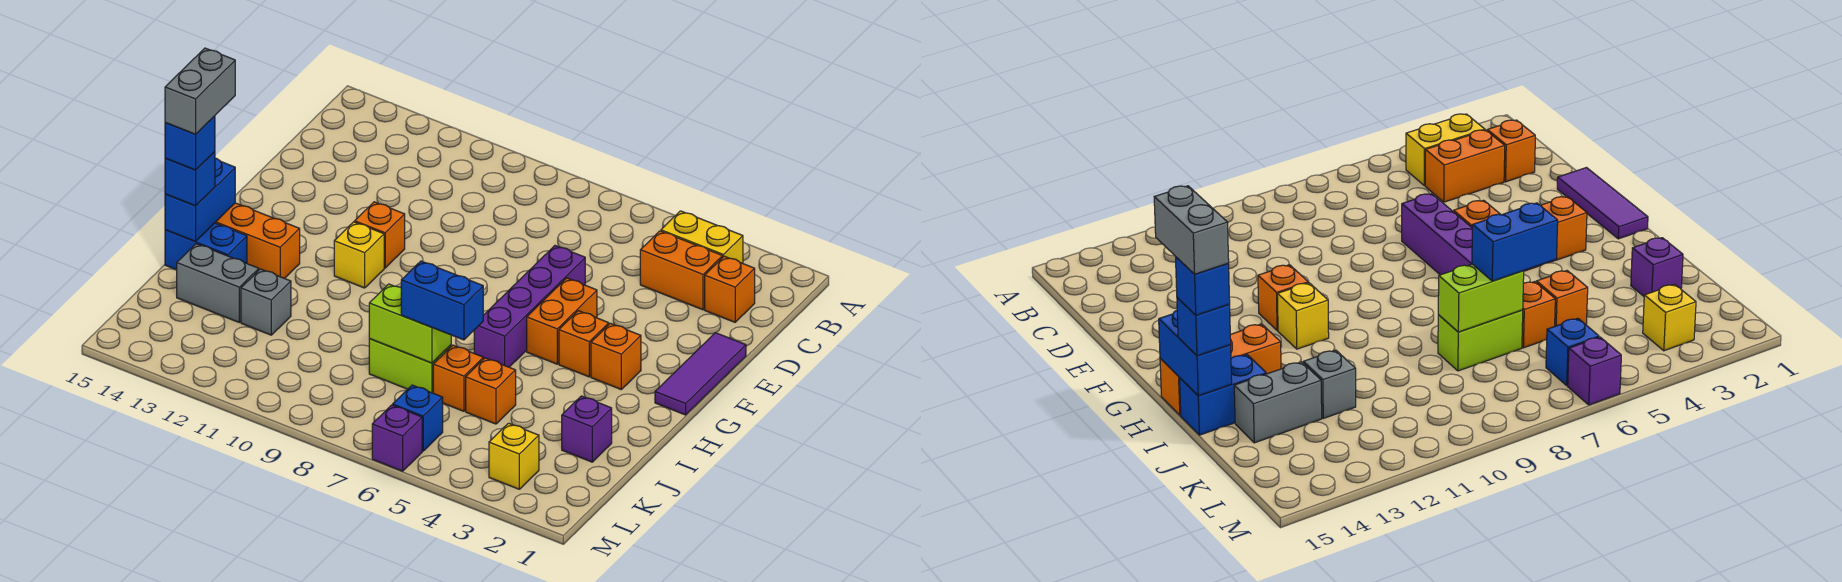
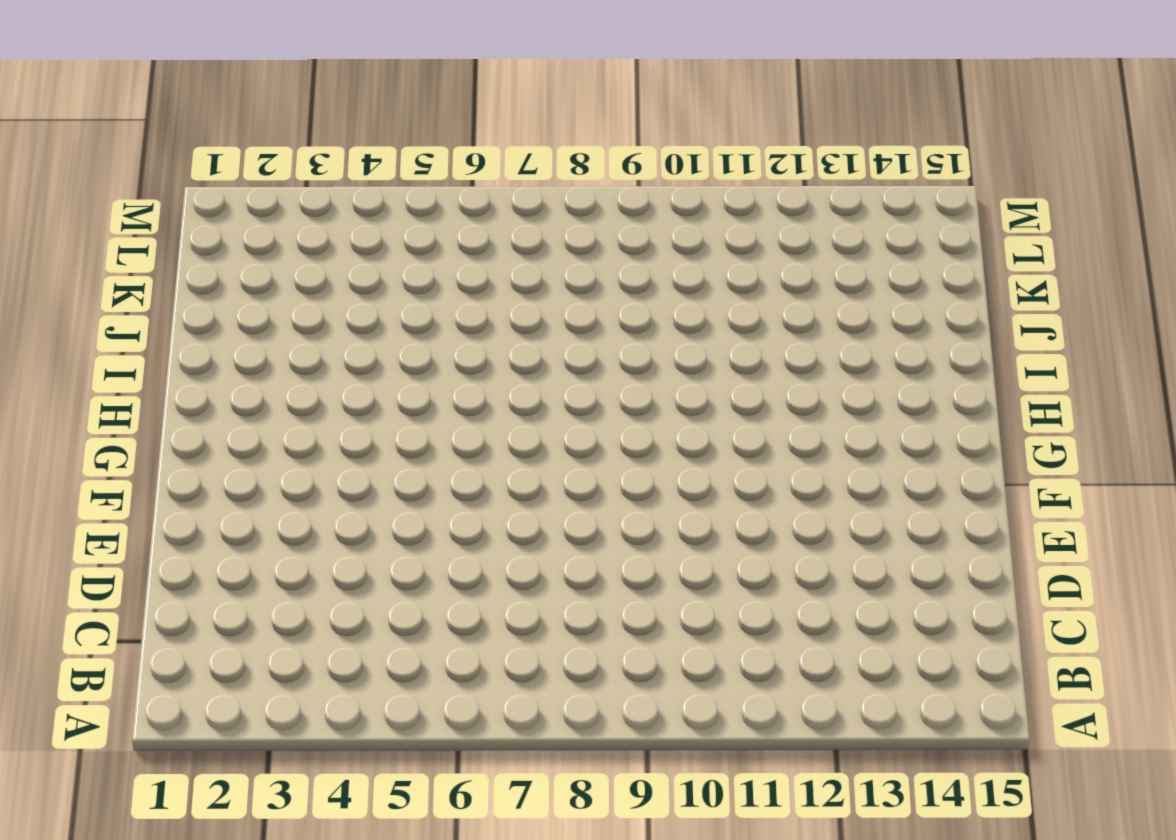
none -> yellow brick B3:B4 level 1
none -> orange brick C2 level 1
none -> orange brick C3:C4 level 1

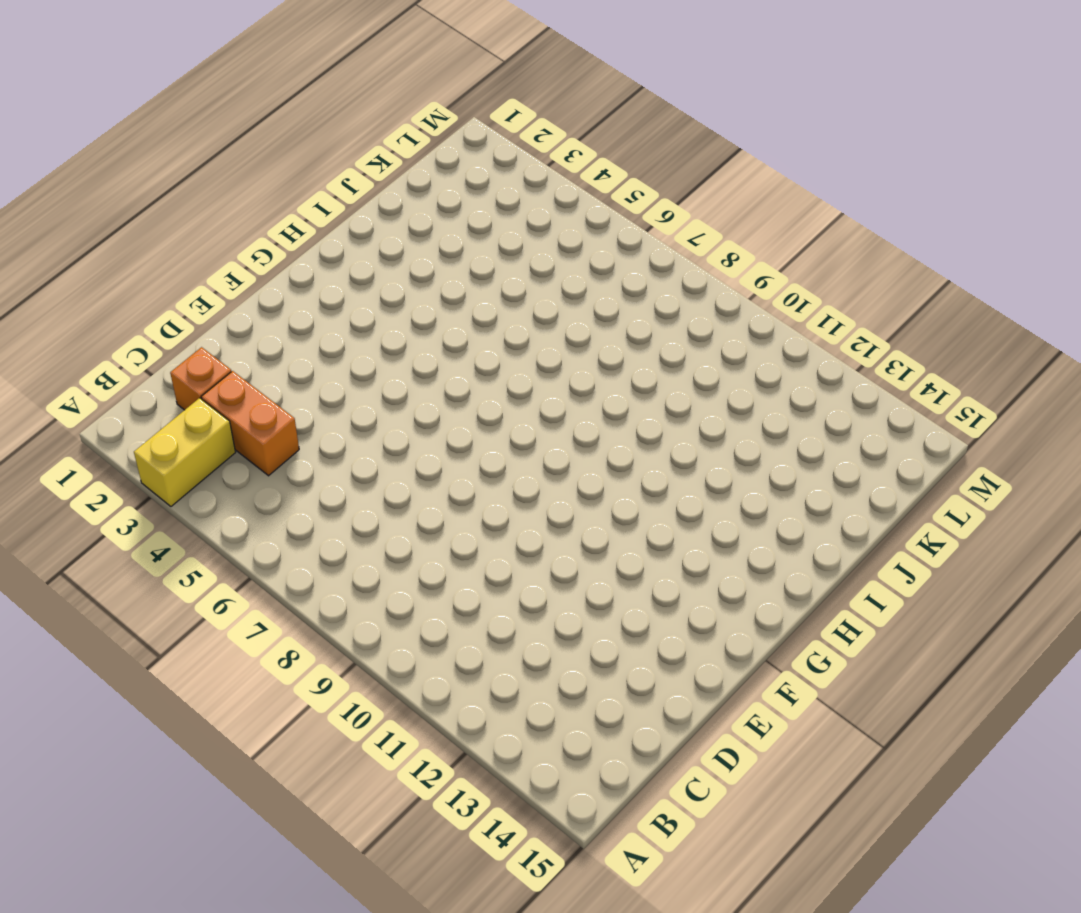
yellow brick A3:B3 level 1 -> yellow brick B3:B4 level 1
none -> purple tile E1:G1 level 1
none -> purple brick E6:H6 level 1
none -> orange brick F5:G5 level 1

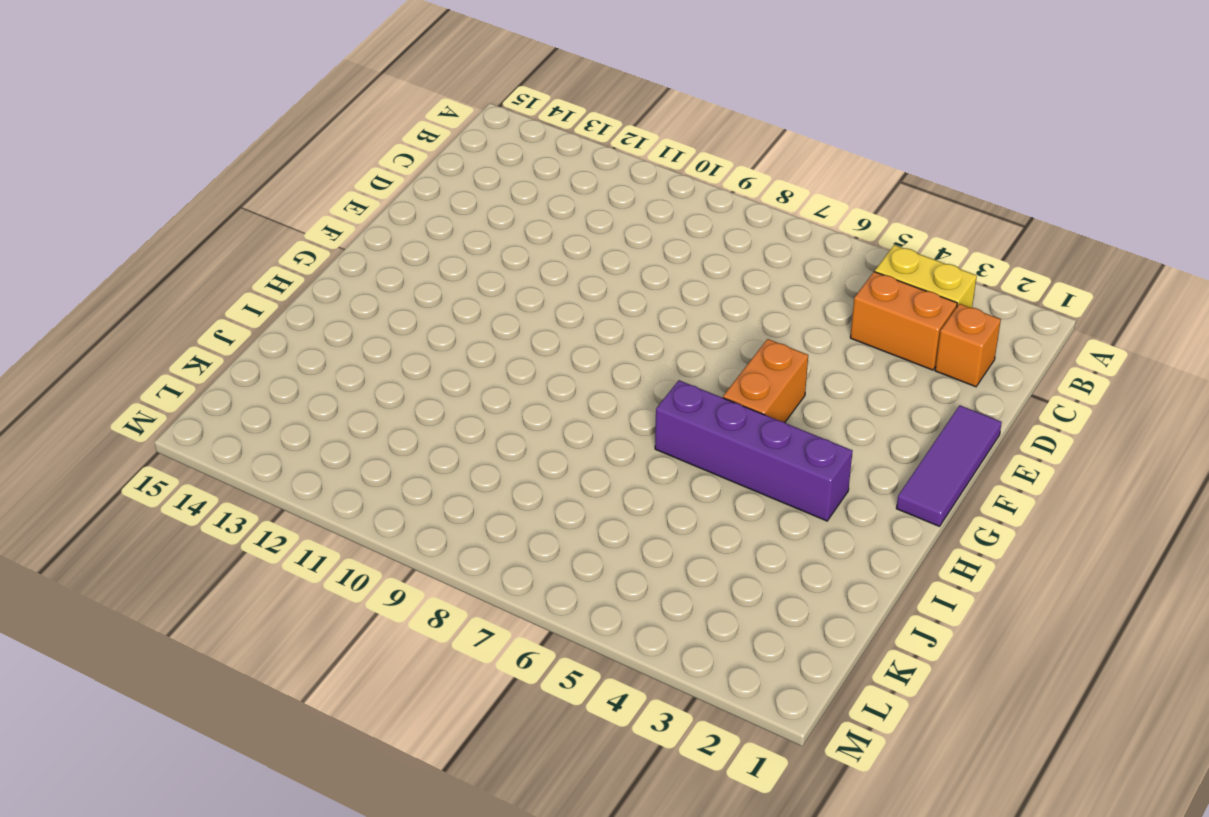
purple brick H3:H6 level 1 -> purple brick E6:H6 level 1
none -> orange brick F11 level 1
none -> orange brick G3 level 1
none -> orange brick G4 level 1

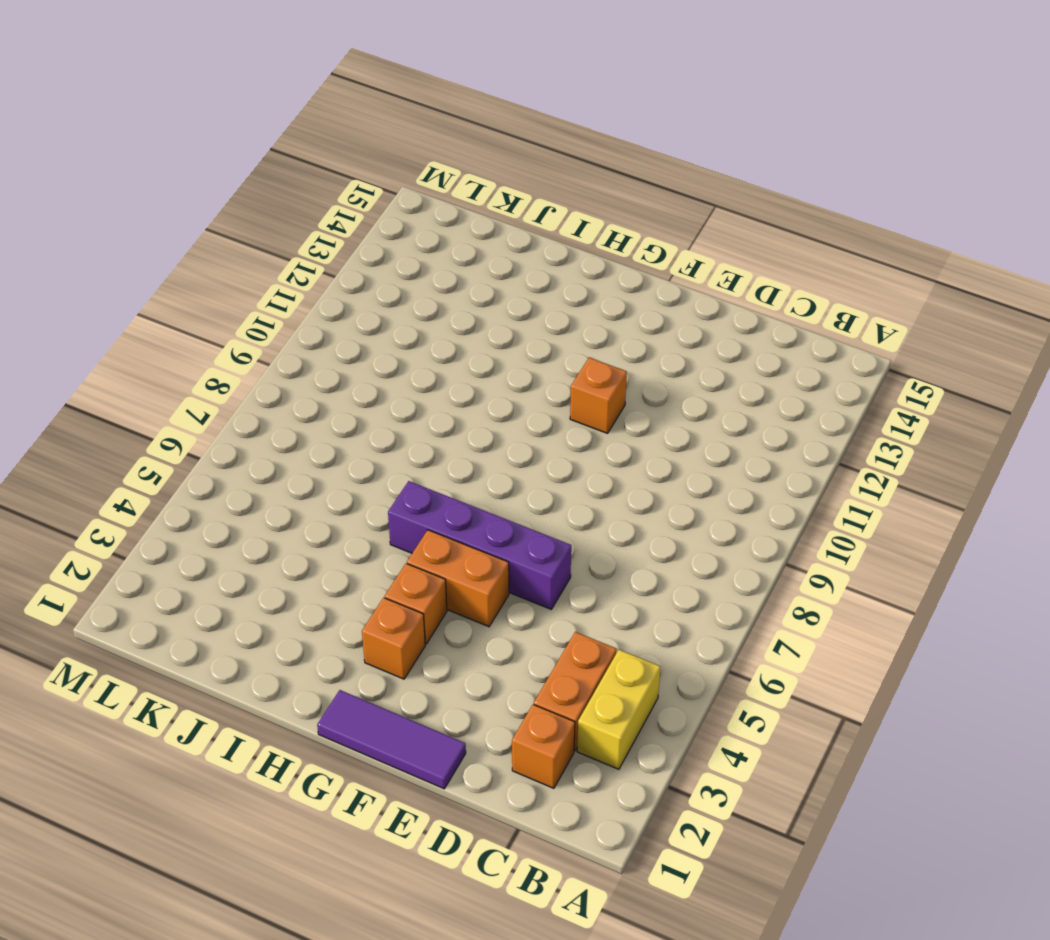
none -> yellow brick G11 level 1
none -> orange brick H13:H15 level 1
none -> blue brick I14:I15 level 1

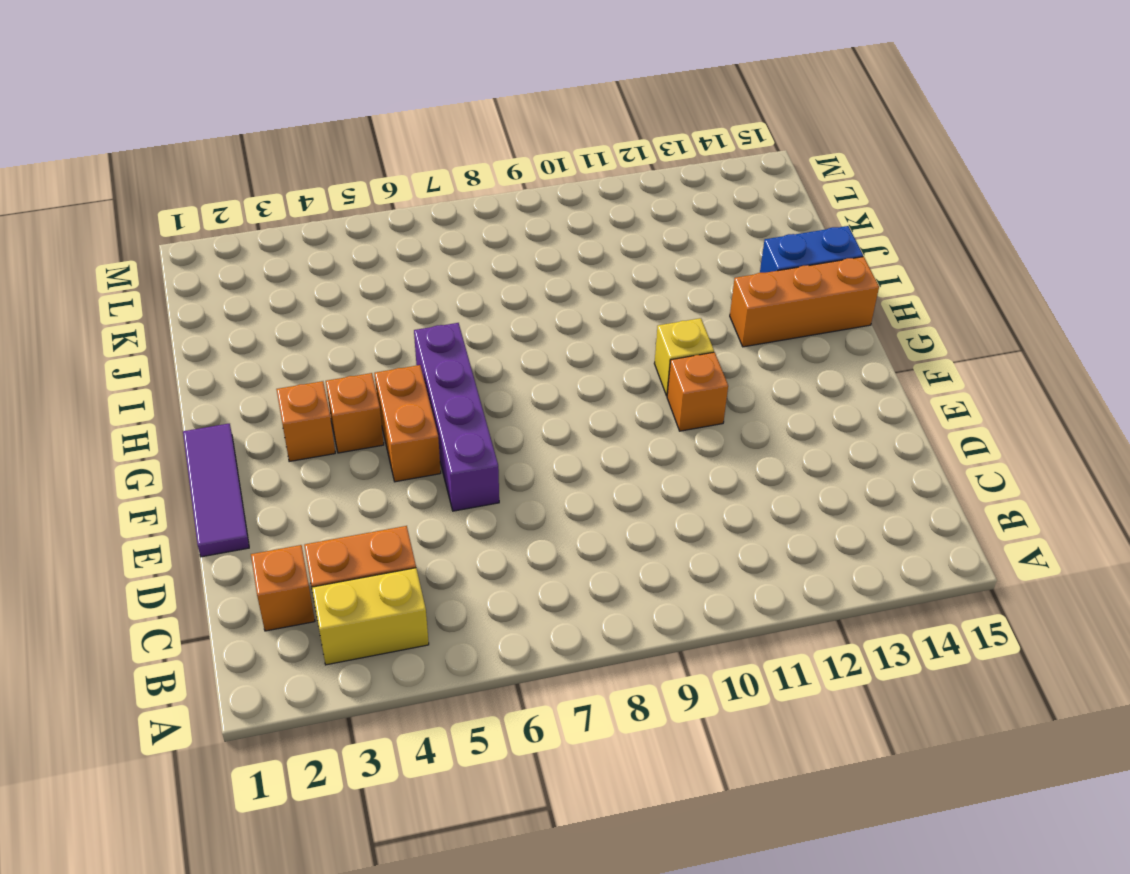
none -> purple brick J2 level 1
none -> orange brick J5 level 1
none -> orange brick J6 level 1

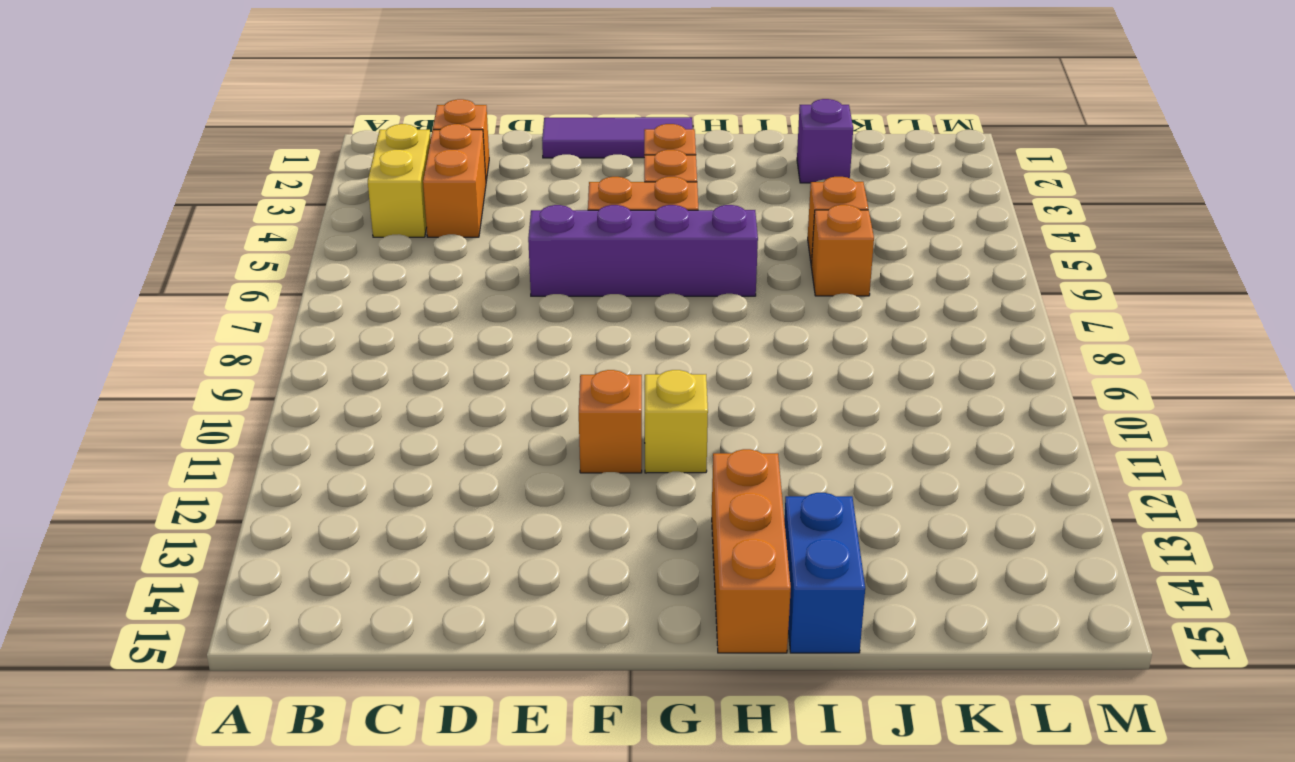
none -> lime brick J7:J8 level 1
none -> grey brick J12 level 1
none -> grey brick J13:J14 level 1

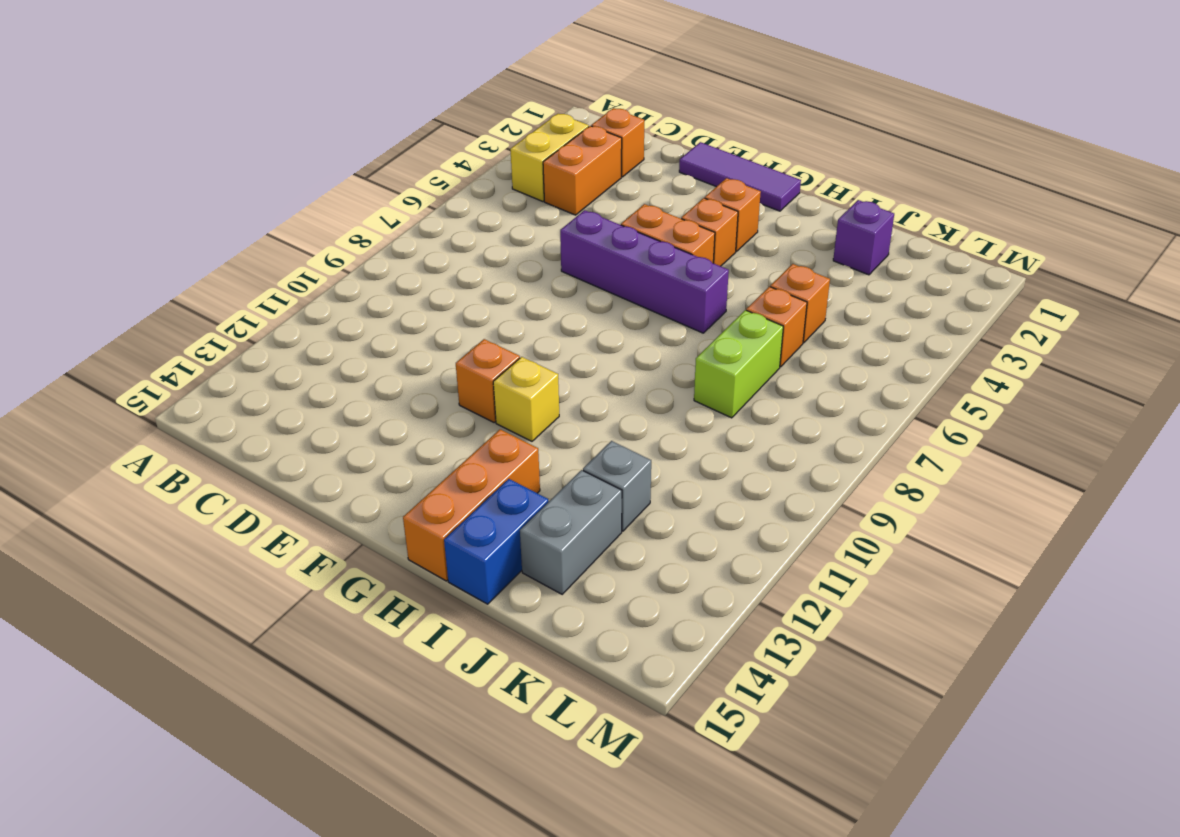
none -> yellow brick L3 level 1
none -> blue brick L6 level 1
none -> purple brick M6 level 1

